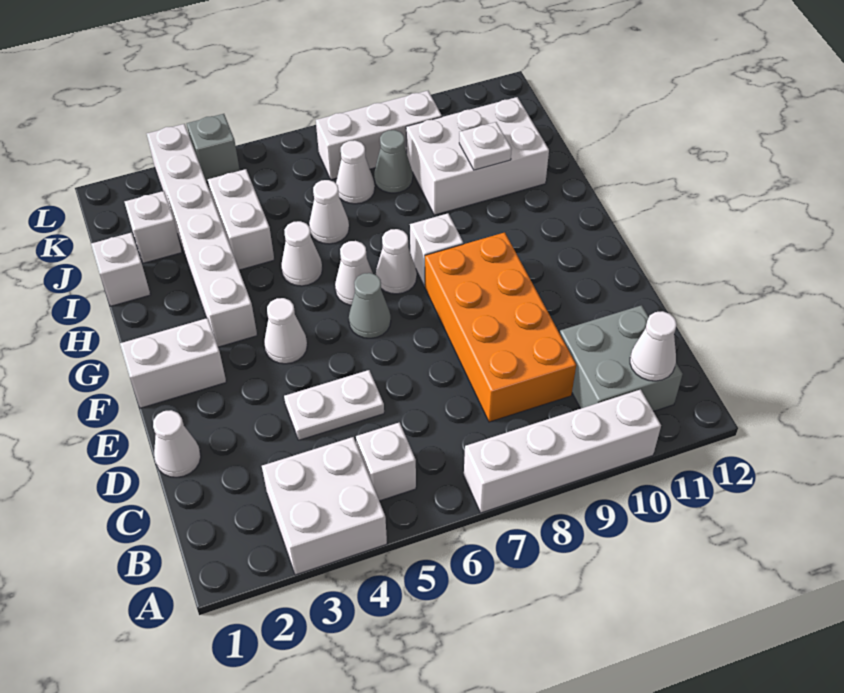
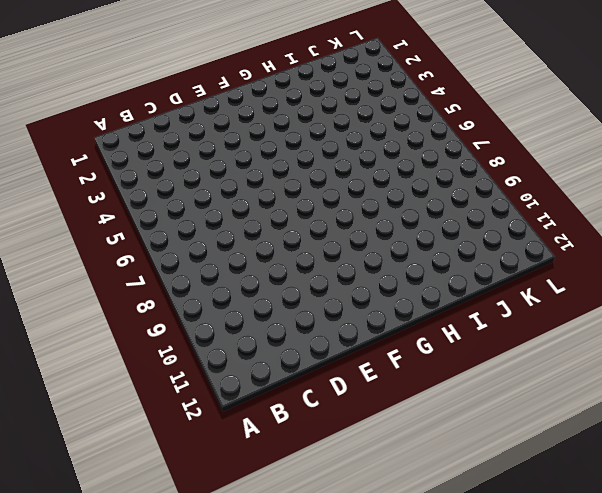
none -> white brick A3:B4 level 1
none -> white brick A7:A10 level 1
none -> white brick B5 level 1

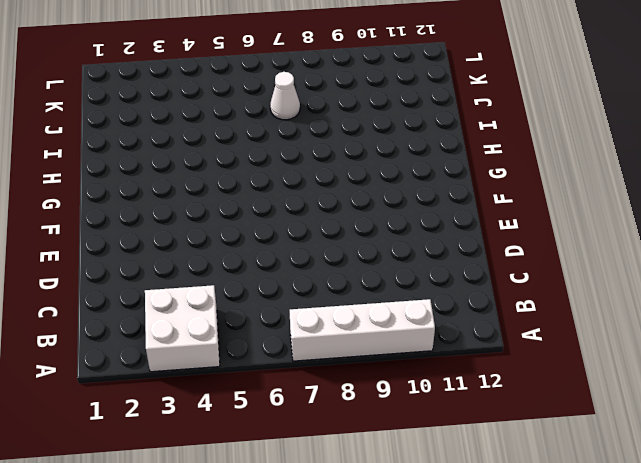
none -> white brick B5 level 1
none -> grey brick B10:C11 level 1
none -> orange brick C8:F9 level 1

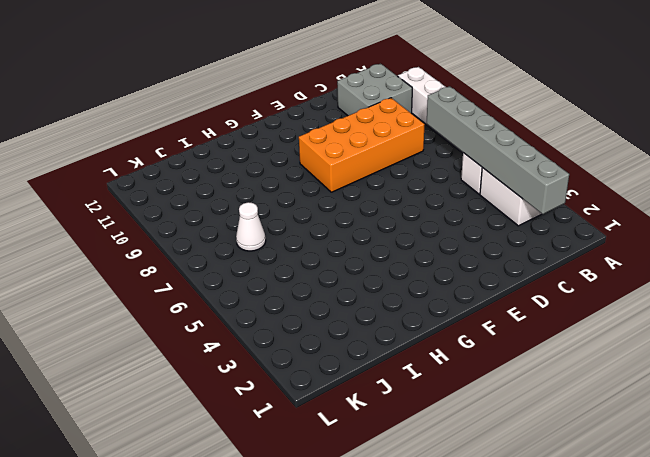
grey brick B2:B7 level 2 -> none
none -> white cone D1 level 1
none -> white plate D4:D5 level 1
none -> white brick F1:F2 level 1

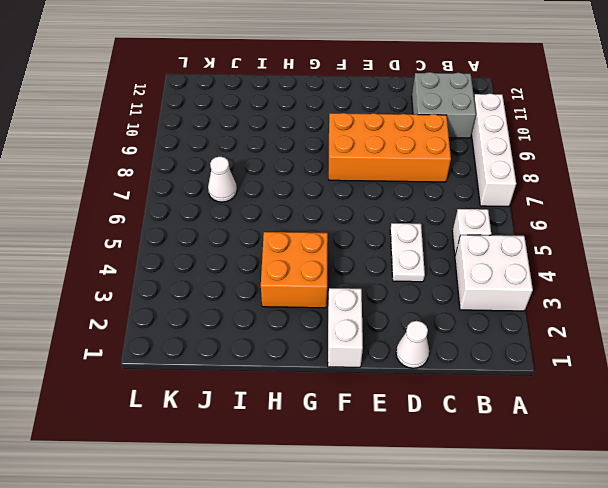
orange brick G3:H4 level 1 -> white brick G3:L3 level 1
none -> white cone F4 level 1
none -> grey cone F6 level 1
none -> white cone G6 level 1

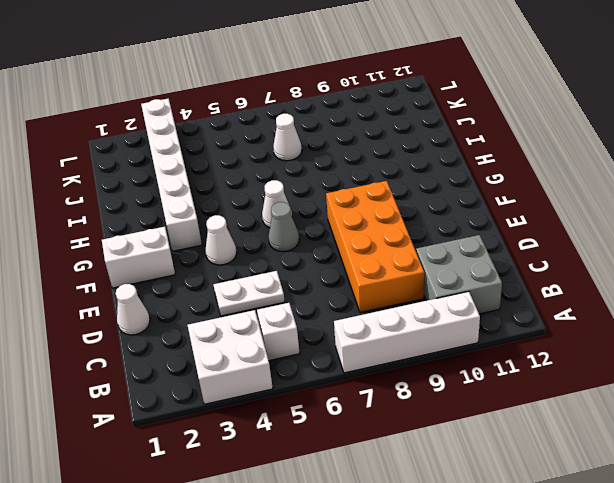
none -> white cone G7 level 1
none -> white brick G8 level 1
none -> white cone H5 level 1

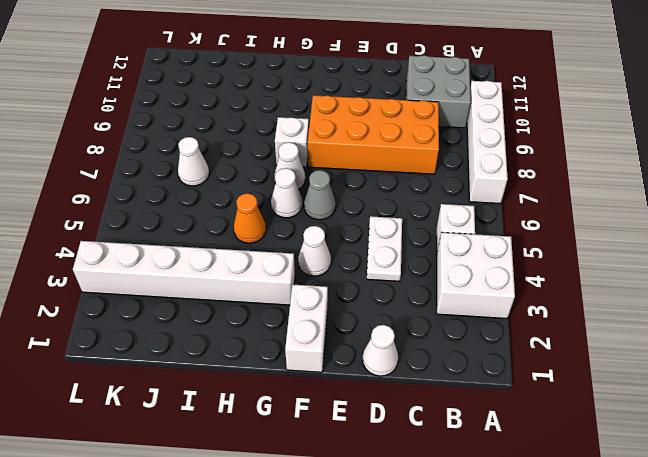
orange cone H5 level 1 -> white cone H5 level 1
none -> white brick I1 level 1
none -> white brick I4:J4 level 1
none -> white cone I6 level 1

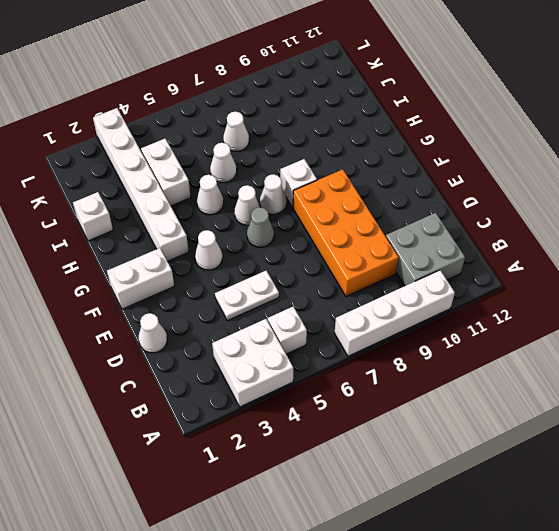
none -> white brick I9:J11 level 1
none -> white brick J2 level 1
none -> grey cone J8 level 1

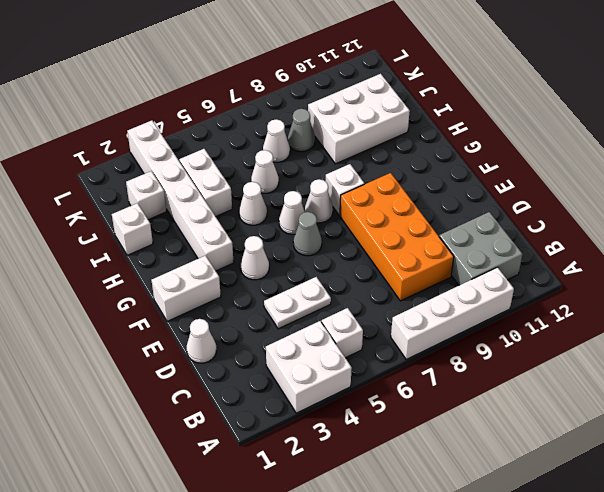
none -> white brick K7:K9 level 1
none -> grey brick L4 level 1
none -> white cone B11 level 2

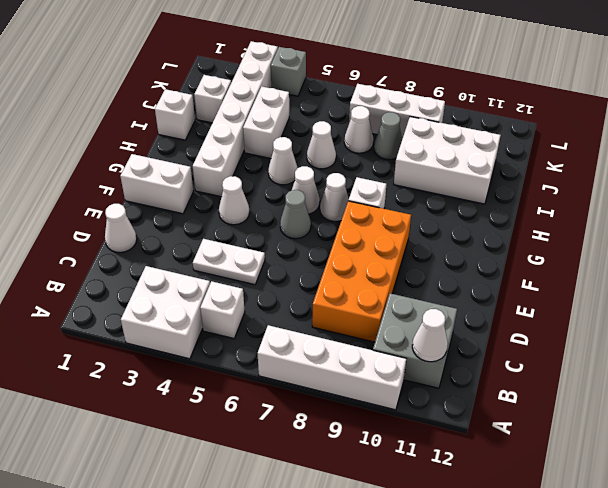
none -> white plate I10 level 2

